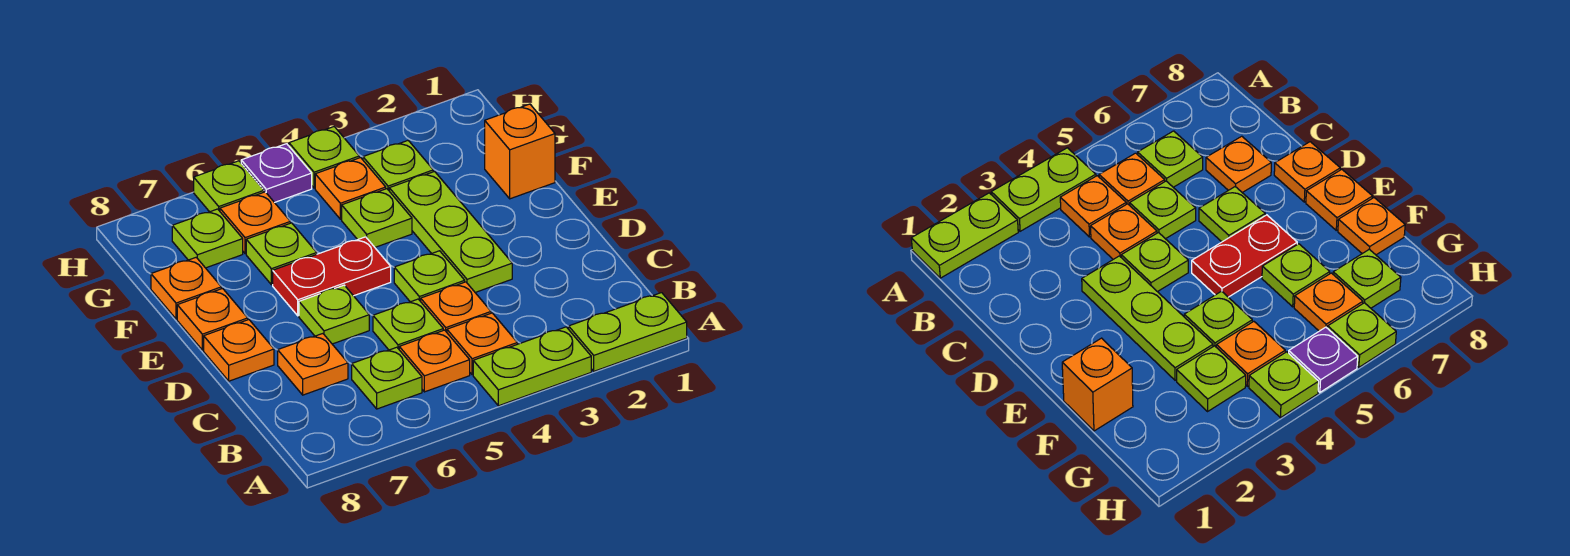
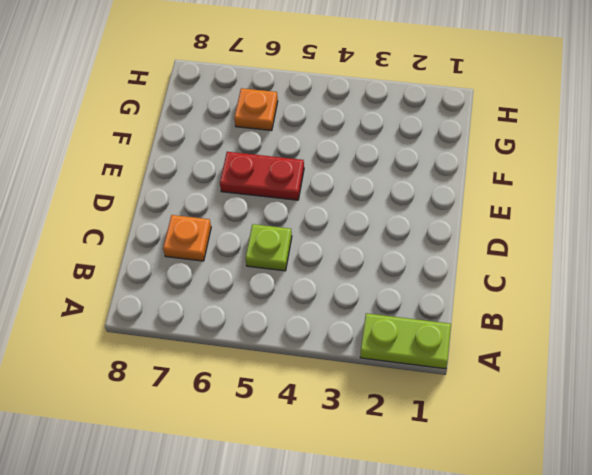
none -> lime plate A3:A4 level 1
none -> orange plate B4 level 1
none -> orange plate B5 level 1

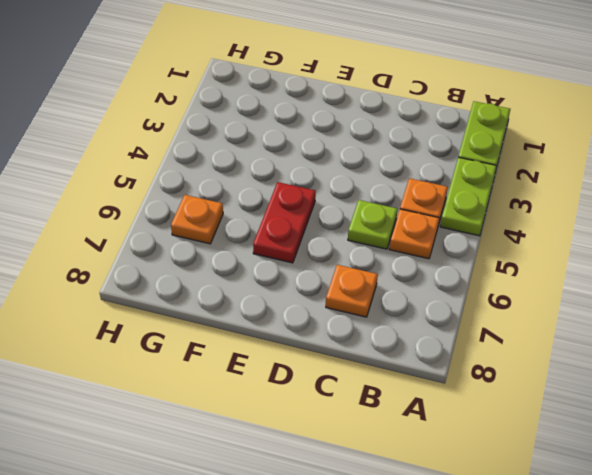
none -> lime plate B6 level 1
none -> orange plate C4 level 1
none -> lime plate D3:F3 level 1

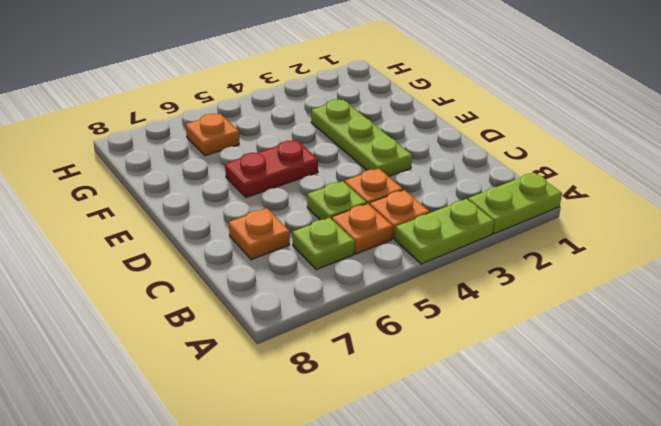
none -> lime plate D4 level 1
none -> lime plate D6 level 1
none -> orange plate D8 level 1

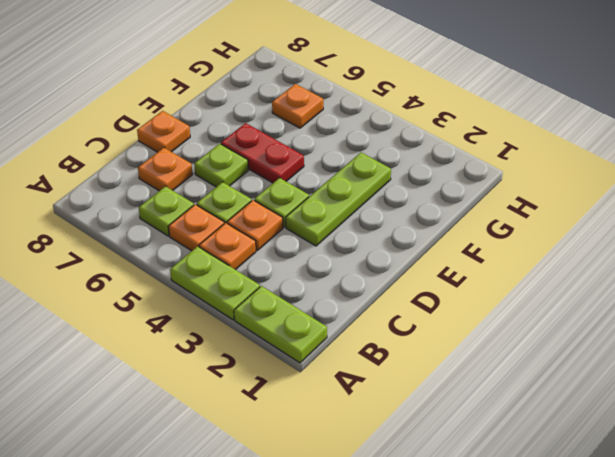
none -> orange plate E8 level 1
none -> orange brick F1 level 1
none -> lime plate F4 level 1

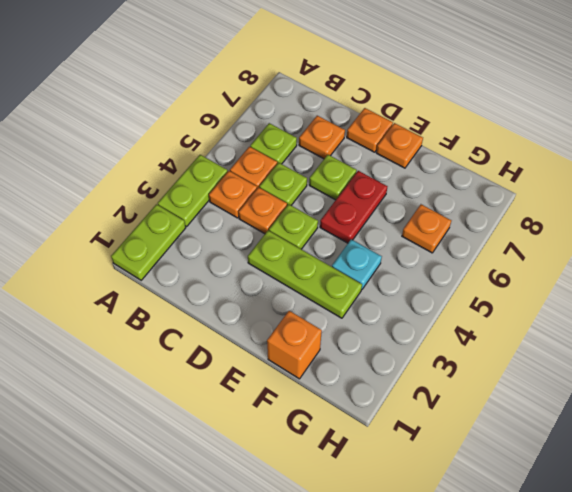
cyan plate F4 level 1 -> lime plate F4 level 1
none -> lime plate F6 level 1
none -> orange plate F8 level 1
none -> lime plate G3 level 1

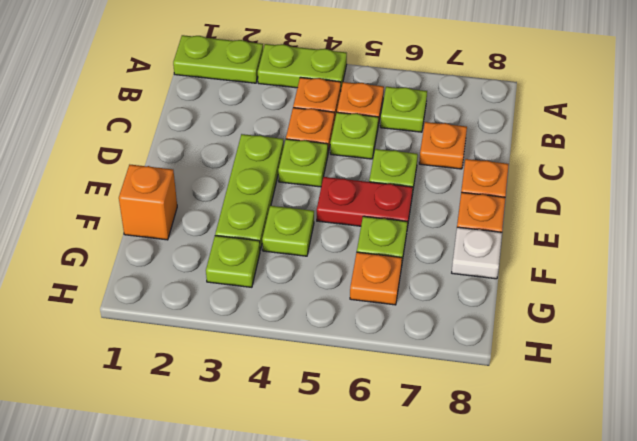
white plate F8 level 1 -> orange plate F8 level 1
none -> orange plate G4 level 1
none -> lime plate G7 level 1
none -> lime plate H4 level 1

